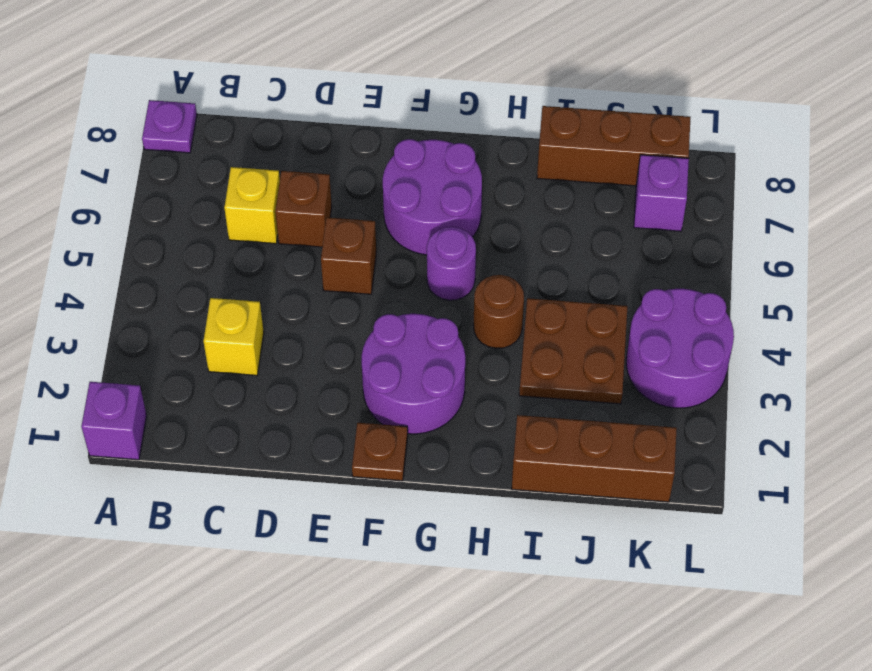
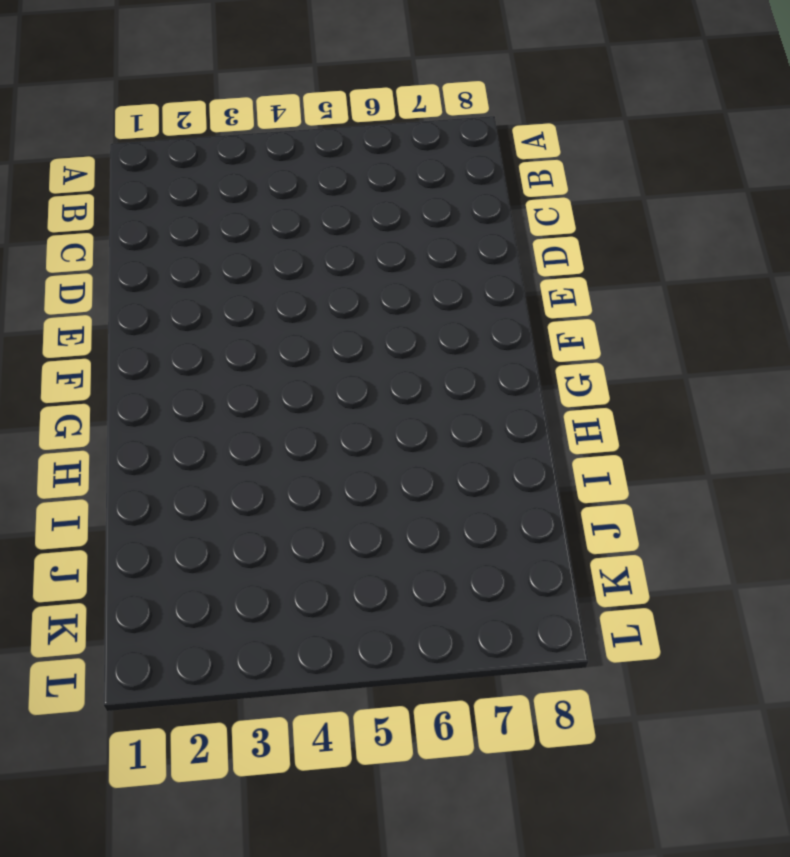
none -> purple brick A1 level 1
none -> purple plate A8 level 1
none -> yellow brick C3 level 1

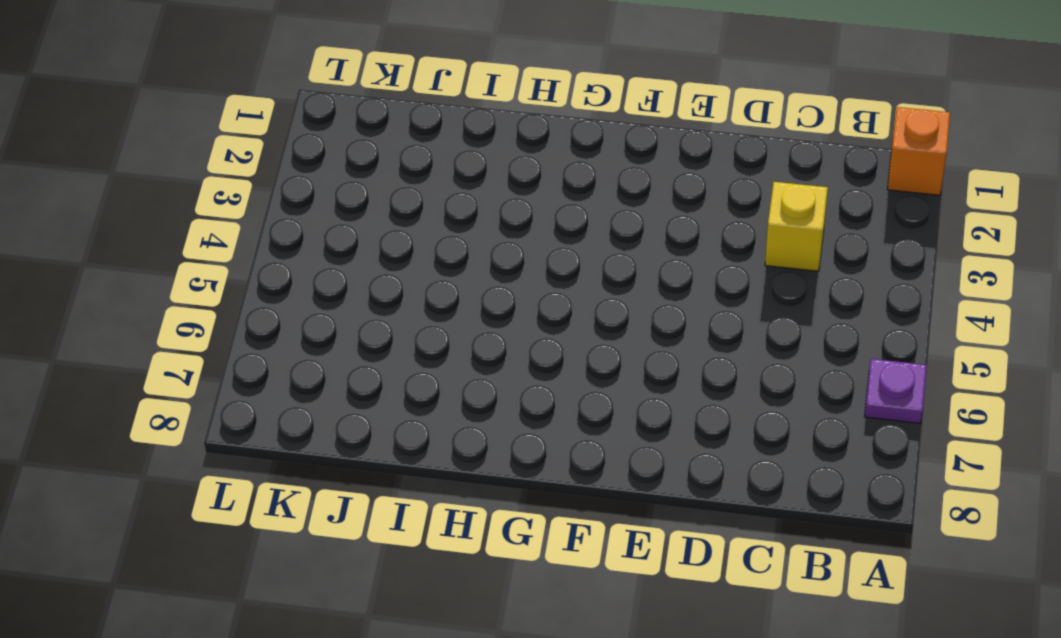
orange brick A1 level 1 -> purple brick A1 level 1
purple plate A6 level 1 -> purple plate A8 level 1
none -> yellow brick C6 level 1
none -> brown brick D6 level 1
none -> brown brick E5 level 1

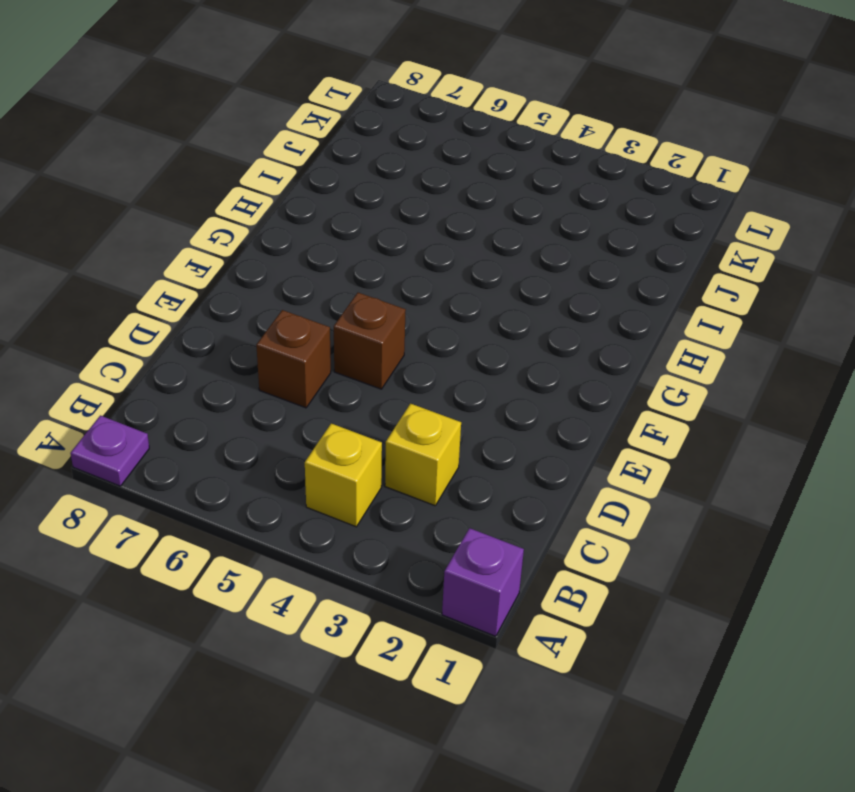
yellow brick B4 level 1 -> yellow brick C6 level 1
none -> brown plate F1 level 1
none -> purple round brick F2:G3 level 1
none -> purple round brick F6:G7 level 1

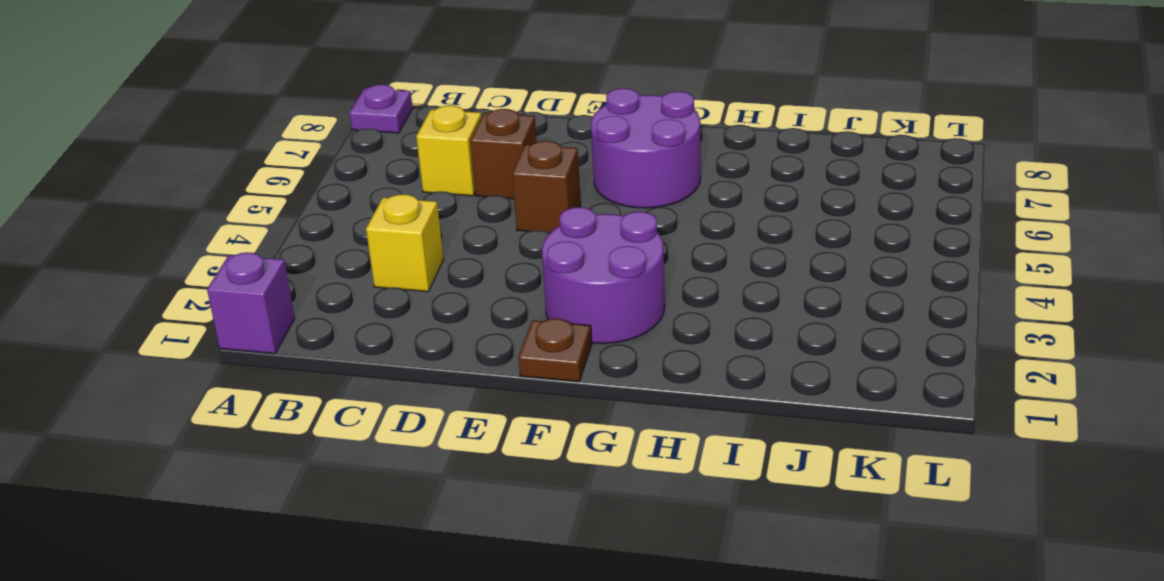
none -> purple round brick G5 level 1
none -> brown round brick H4 level 1
none -> brown brick I1:K1 level 1

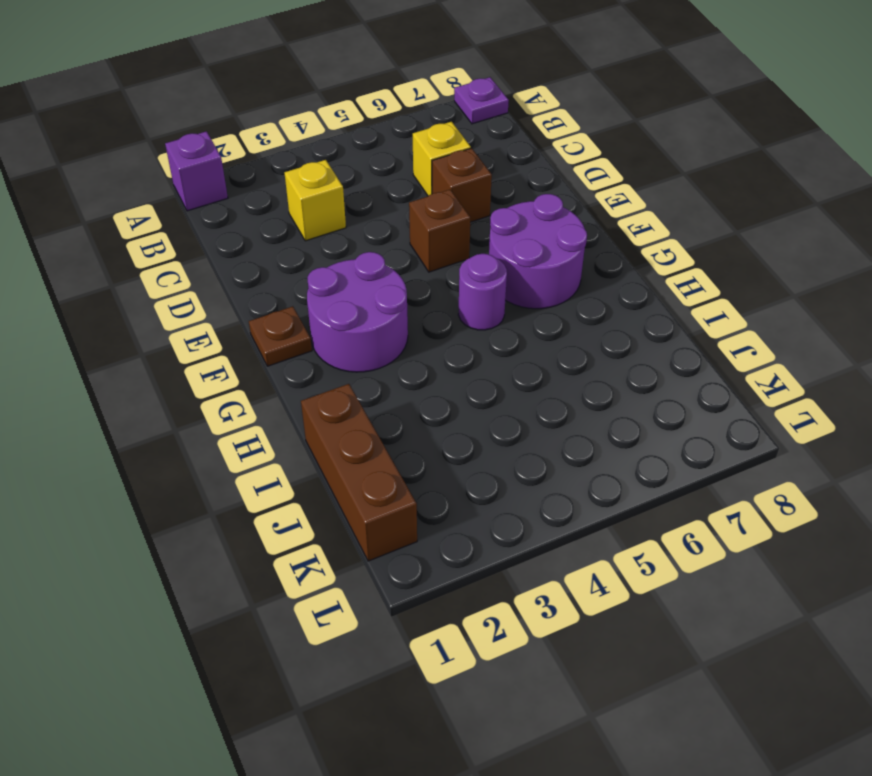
none -> brown round brick H4 level 1
none -> brown plate I3:J4 level 1
none -> brown brick I8:K8 level 1

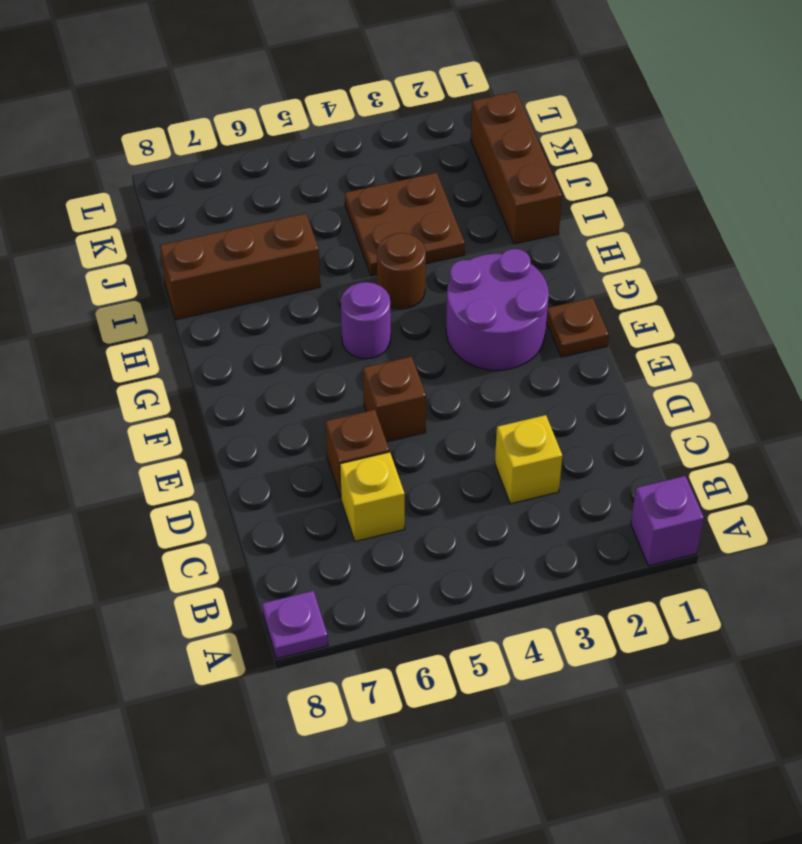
brown brick I6:I8 level 1 -> brown brick I8:K8 level 1
none -> purple round brick F6:G7 level 1
none -> purple round brick K3:L4 level 1
none -> purple brick K7 level 1

